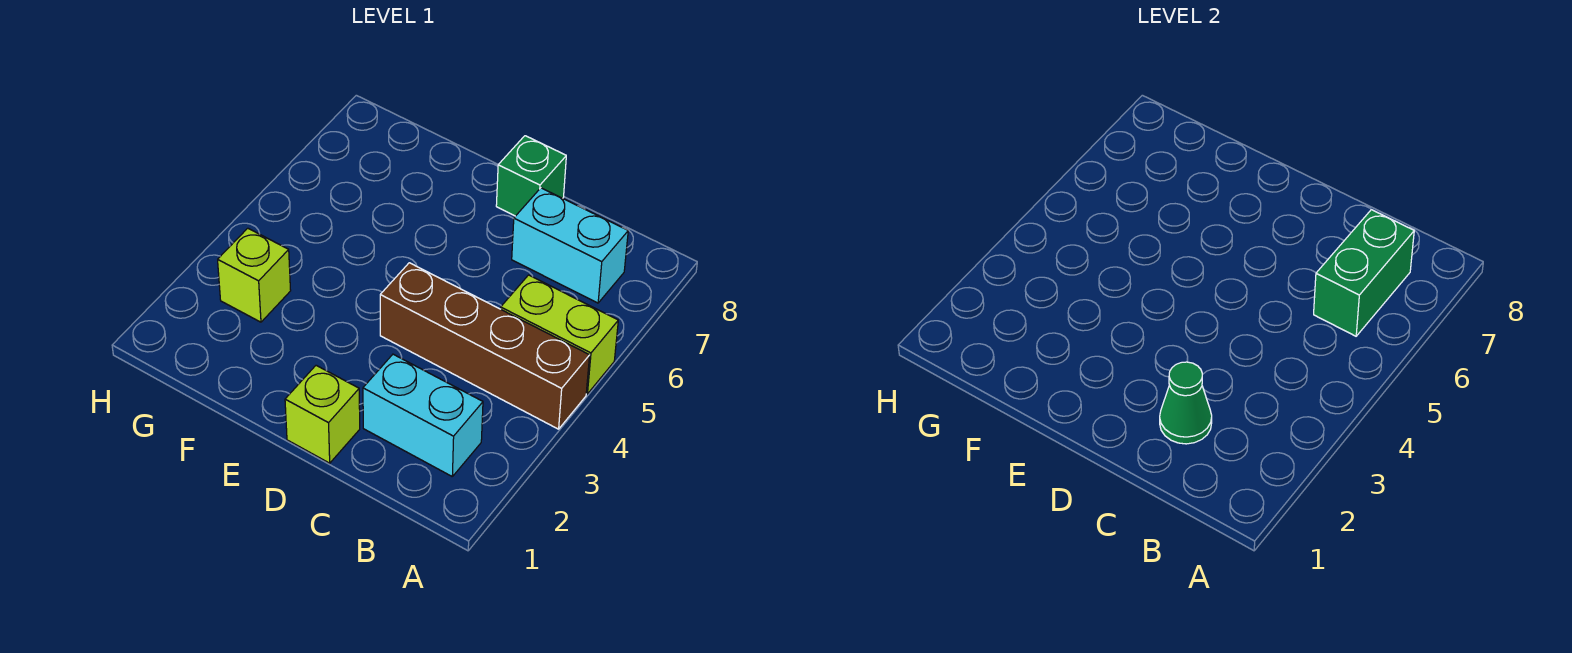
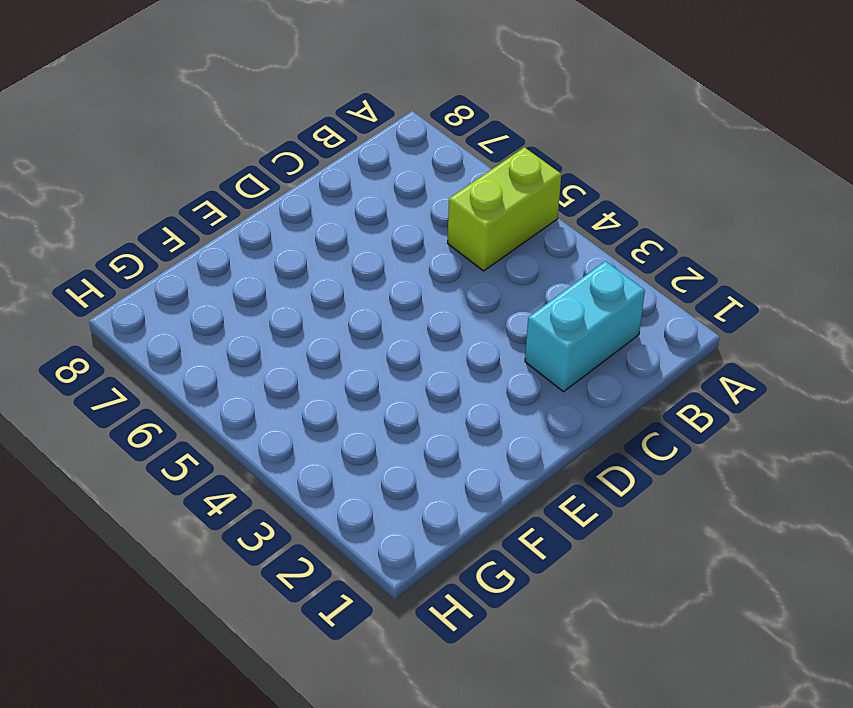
none -> brown brick A4:D4 level 1
none -> cyan brick B7:C7 level 1

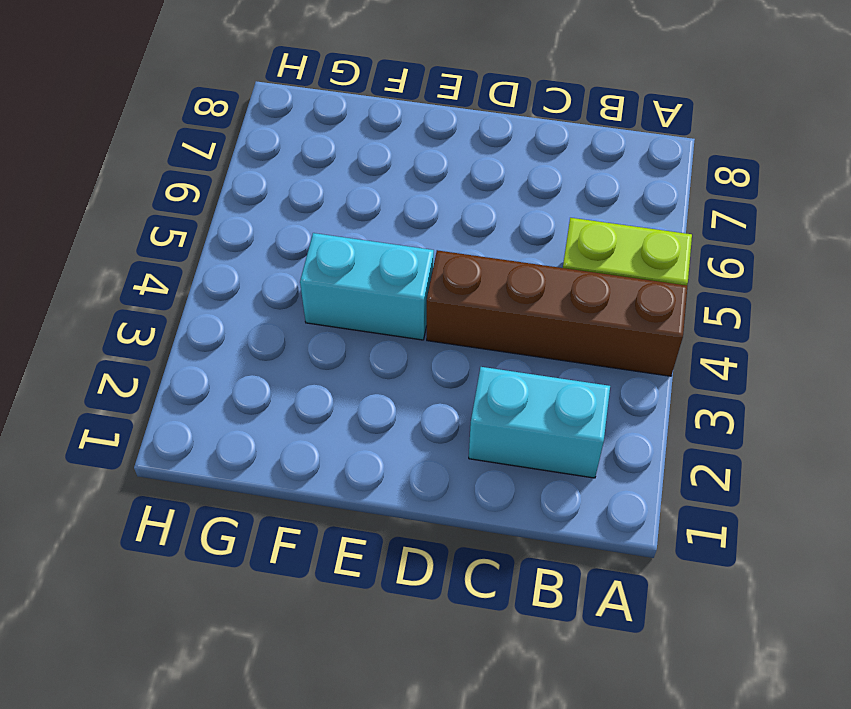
cyan brick E4:F4 level 1 -> cyan brick B7:C7 level 1
none -> lime brick D1 level 1
none -> green brick D8 level 1

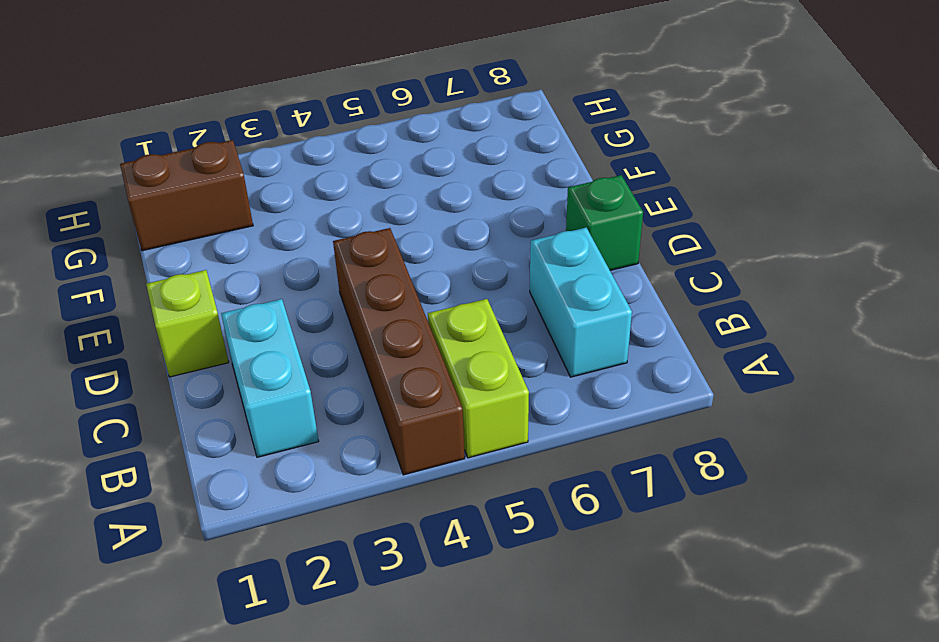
brown brick G1:G2 level 1 -> none
none -> lime brick G3 level 1
none -> green brick B6:B7 level 2

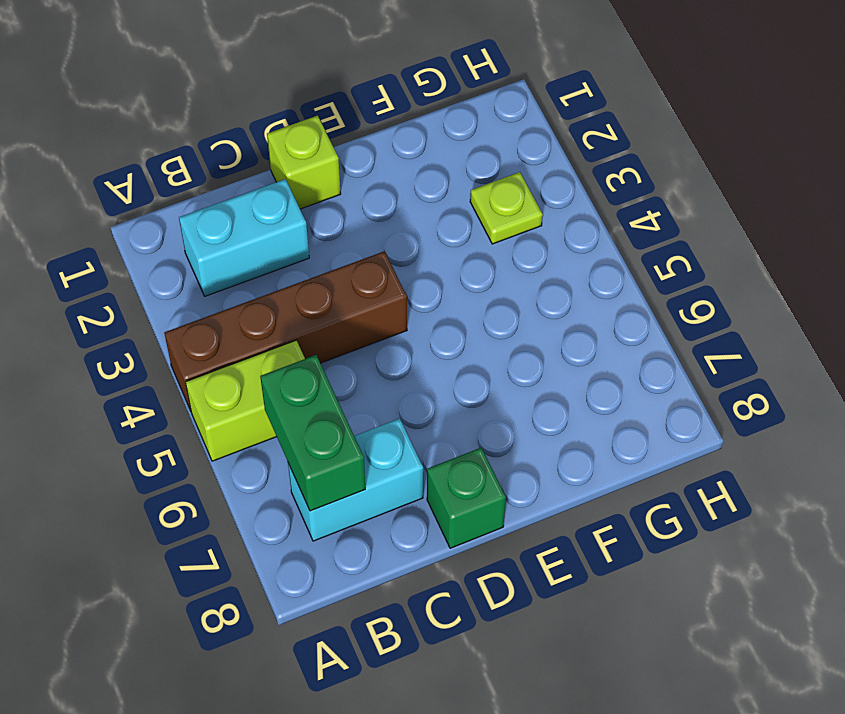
lime plate G3 level 1 -> lime brick G3 level 1
none -> green cone C2 level 2

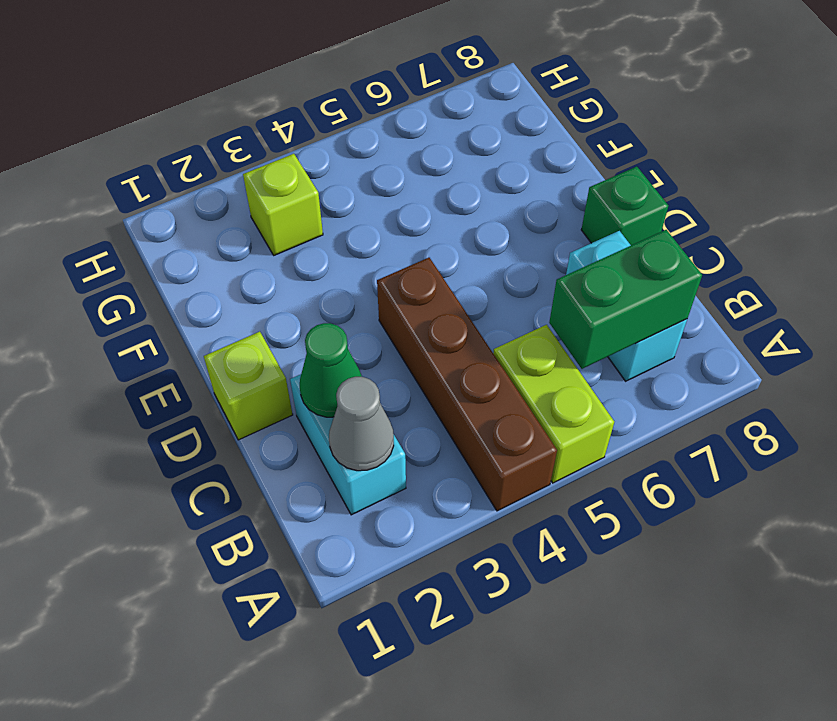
grey cone B2 level 2 -> none

